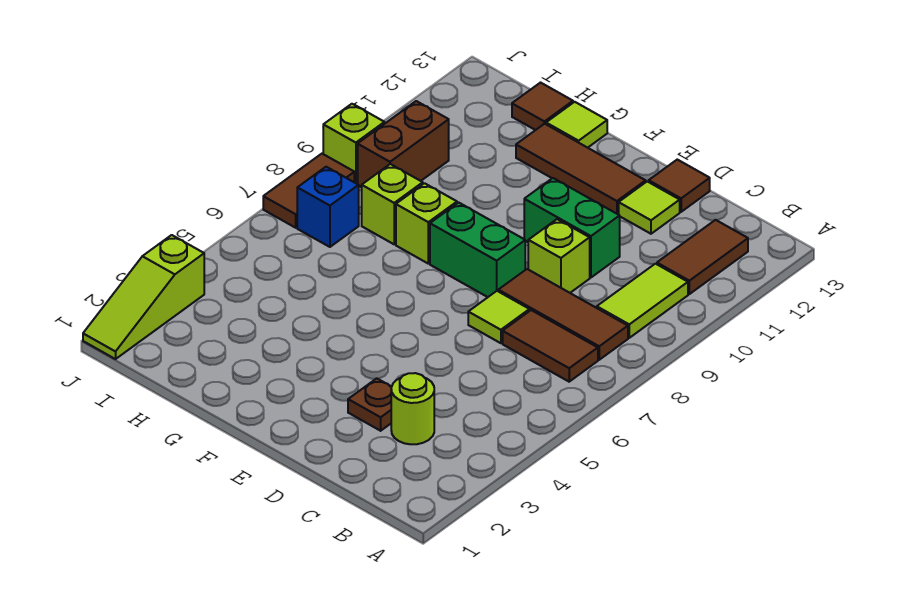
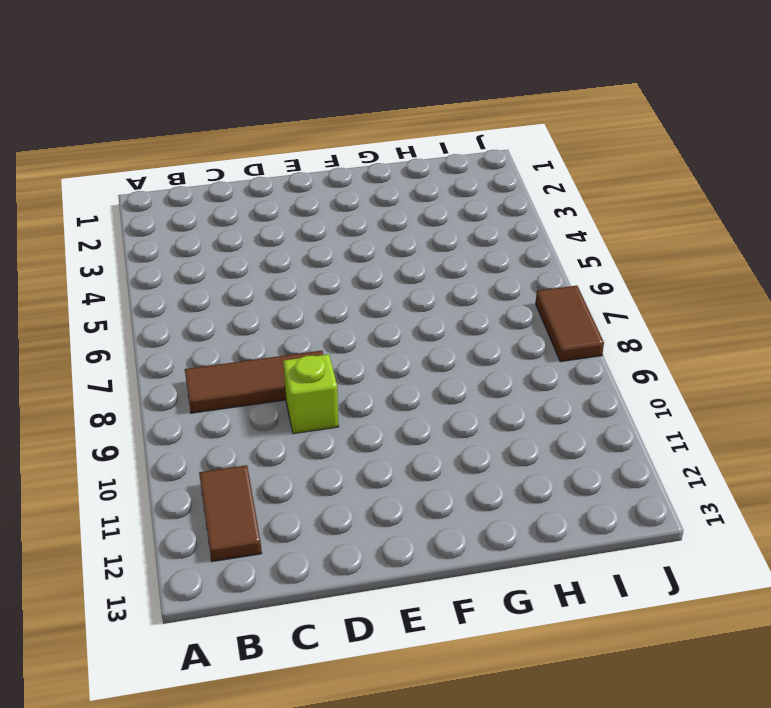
none -> brown tile B7:C7 level 1
none -> lime tile B9:B10 level 1
none -> lime round brick C3 level 1

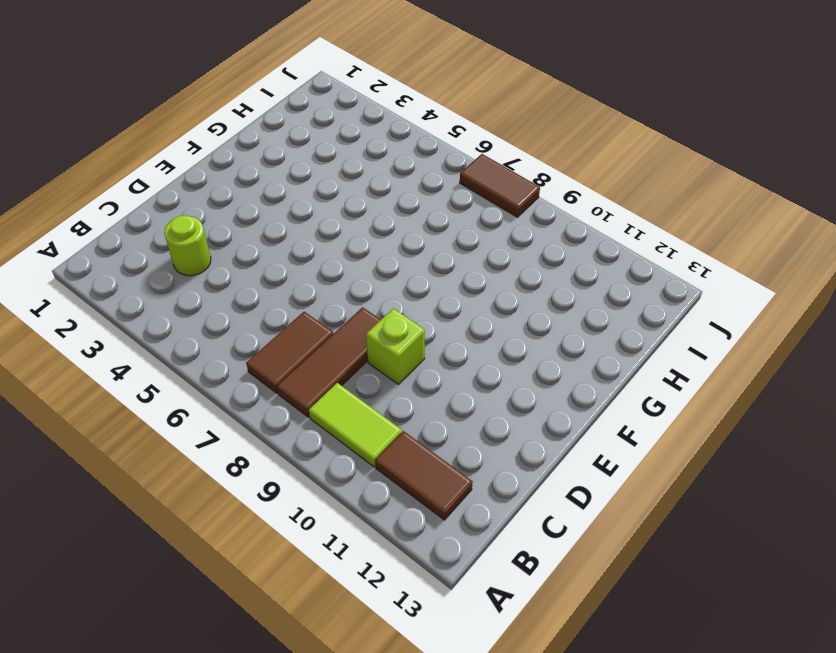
none -> brown plate D3 level 1
none -> lime tile D7 level 1
none -> green brick D10:E10 level 1

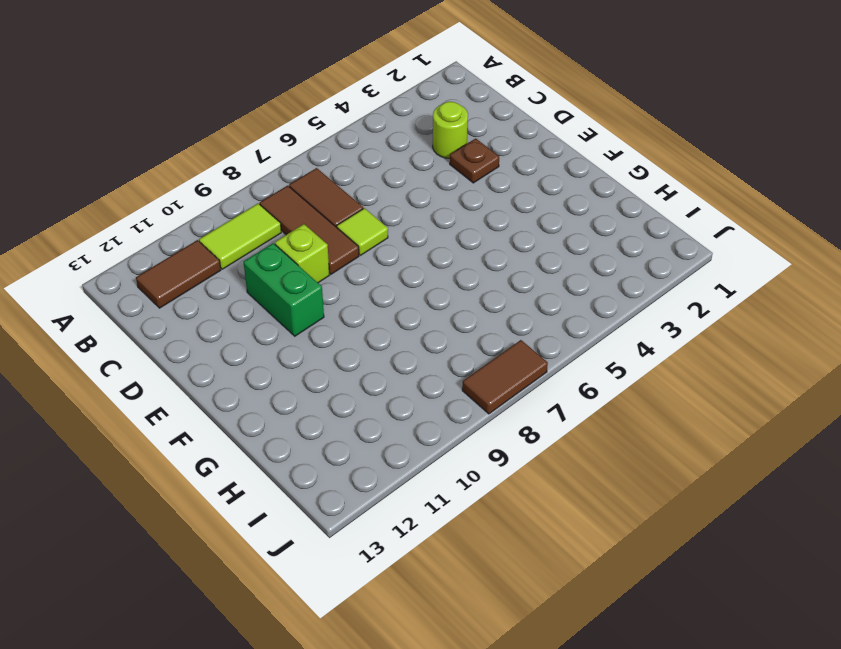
none -> lime tile D12 level 1
none -> brown tile D13 level 1
none -> green brick E8:F8 level 1

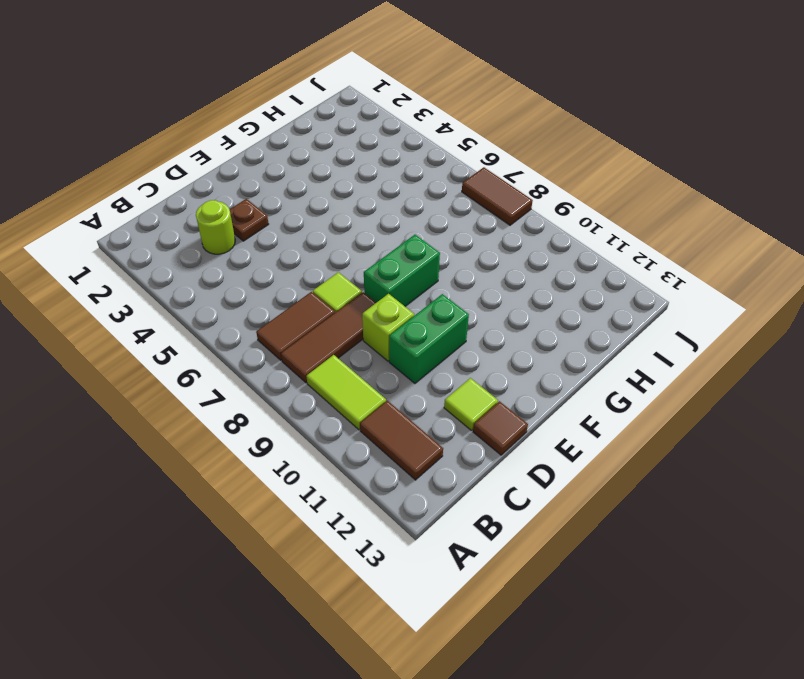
none -> brown tile E12:G12 level 1
none -> lime brick G8 level 1
none -> lime tile G13 level 1

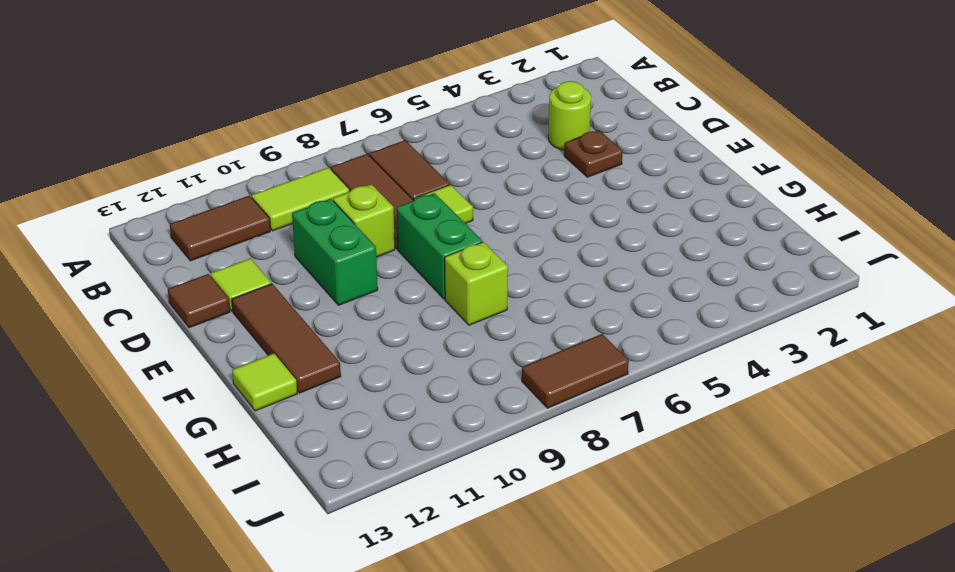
none -> lime brick H8 level 1
none -> brown tile H13 level 1
none -> blue brick I7 level 1

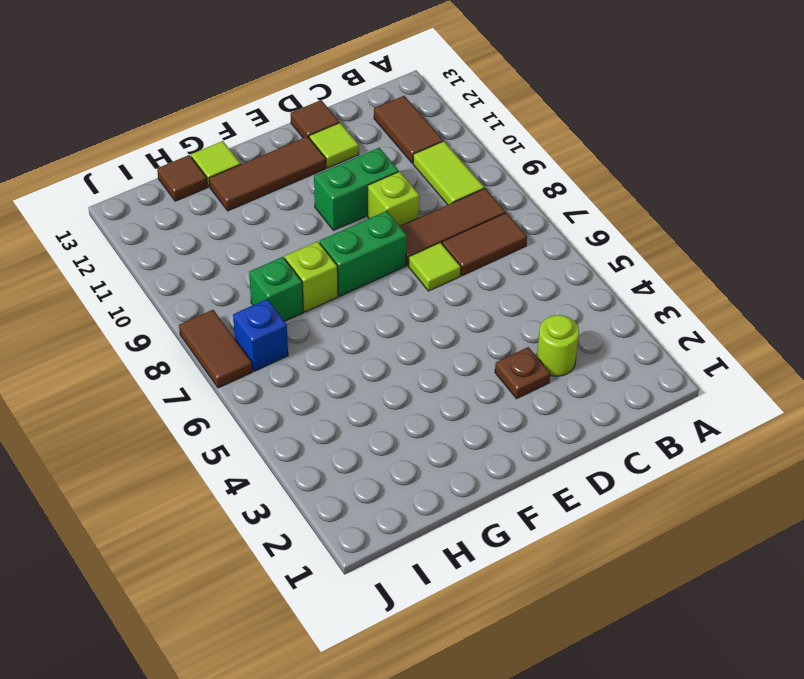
green brick H8 level 1 -> lime brick H8 level 1
none -> brown brick I9:I10 level 1
none -> lime slope J1:J3 level 1 top 3
none -> lime brick J9 level 1

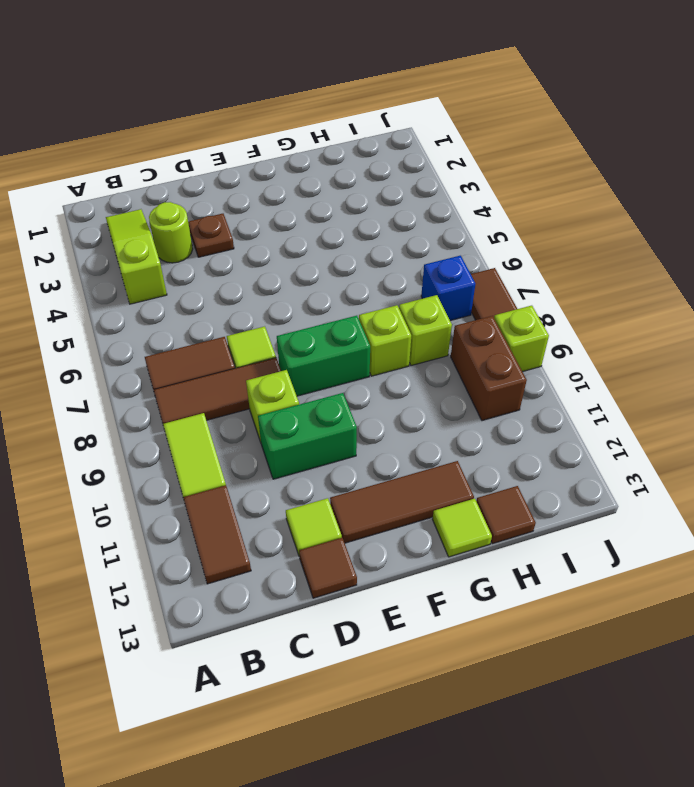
lime slope B2:B4 level 1 top 4 -> lime slope J1:J3 level 1 top 3

